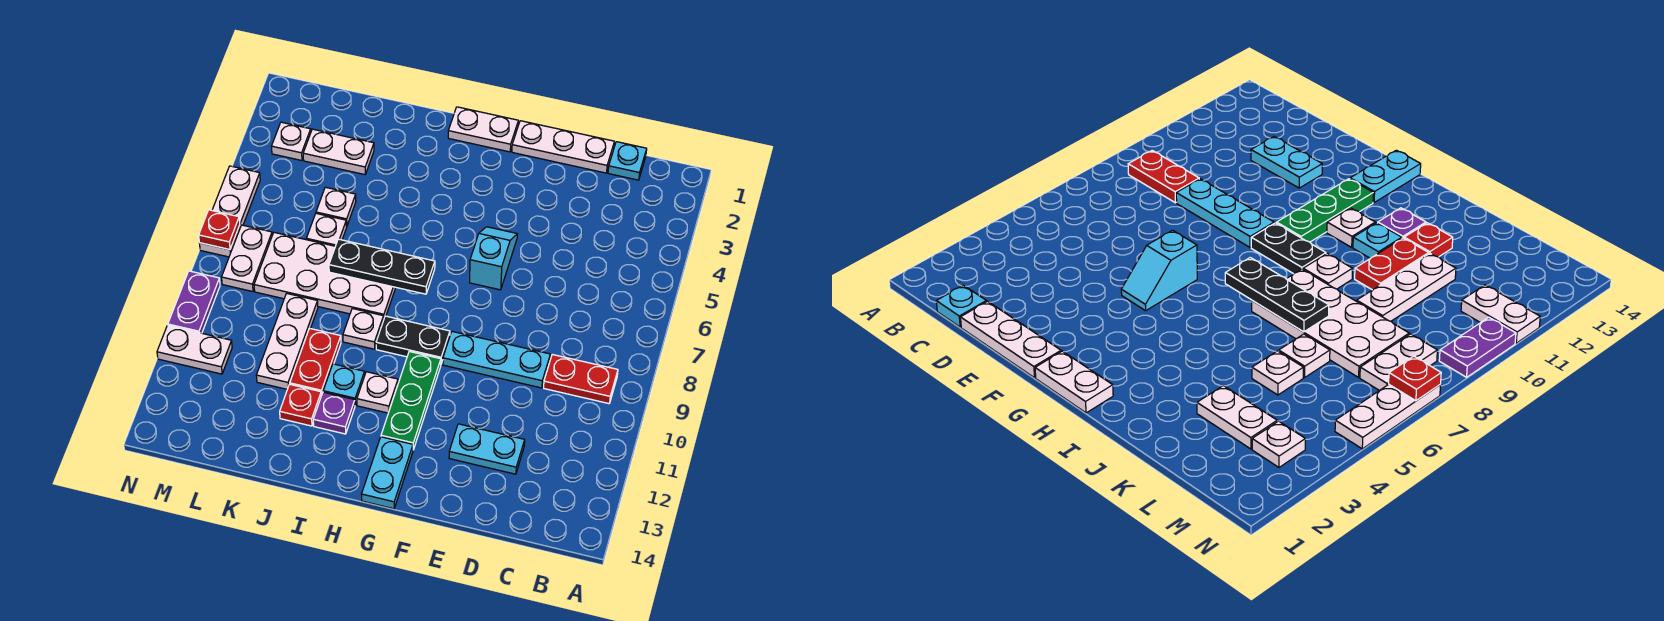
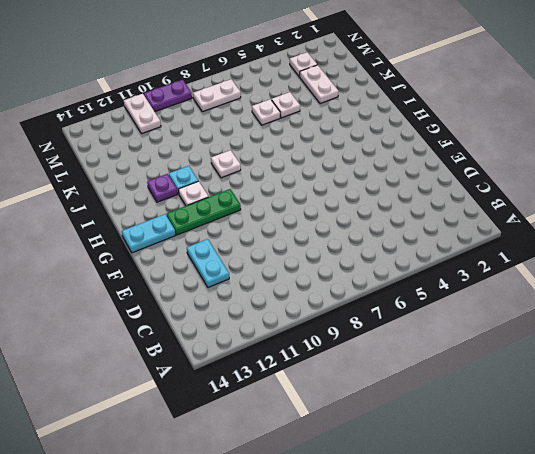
none -> red plate B9:C9 level 1
none -> cyan plate C1 level 1
none -> white plate D1:F1 level 1

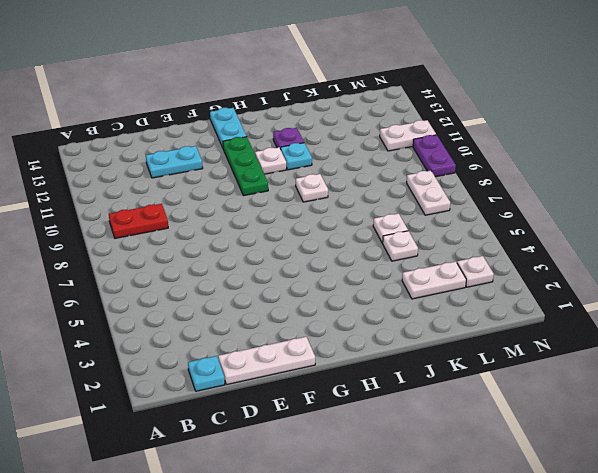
none -> cyan plate D9:F9 level 1
none -> cyan slope F5:F6 level 1 top 6
none -> white plate G1:H1 level 1

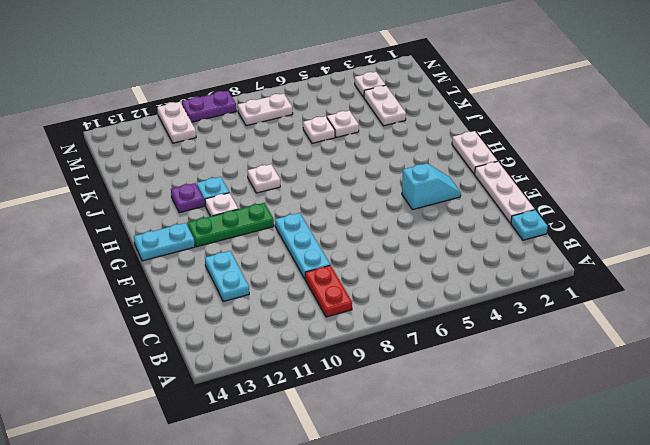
cyan slope F3:F4 level 1 top 4 -> cyan slope F5:F6 level 1 top 6
none -> black plate G9:H9 level 1
none -> white plate I7:L8 level 1
none -> red plate J10:J11 level 1

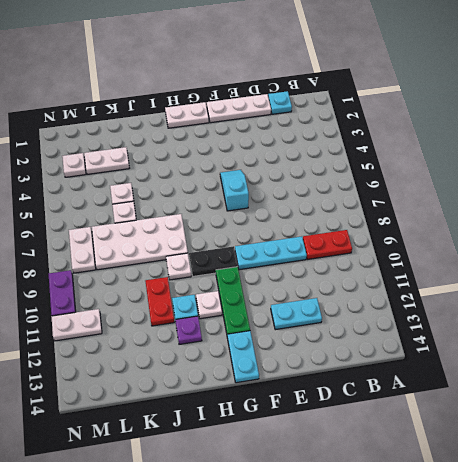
none -> red plate J12 level 1
none -> white plate K9:K11 level 1
none -> white plate N5:N7 level 1

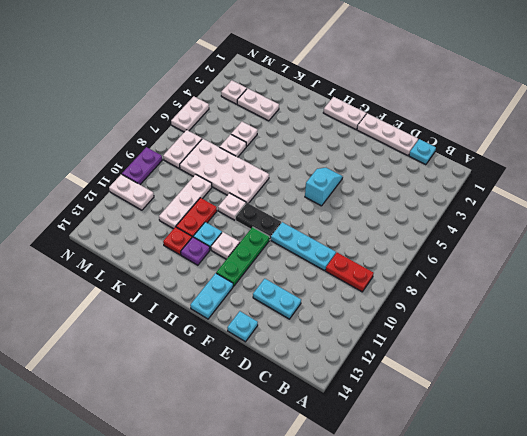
cyan plate E14 level 1 -> none
white plate N5:N6 level 1 -> white plate N5:N7 level 1
none -> black plate H7:J7 level 2
none -> red plate N7 level 2

